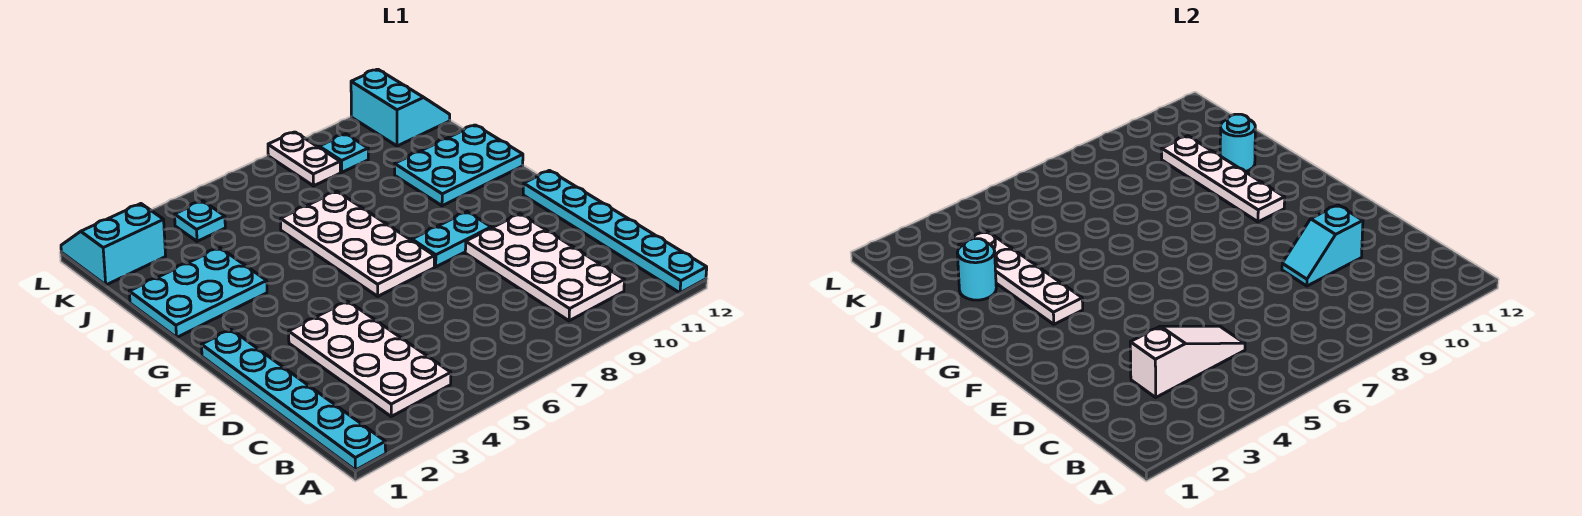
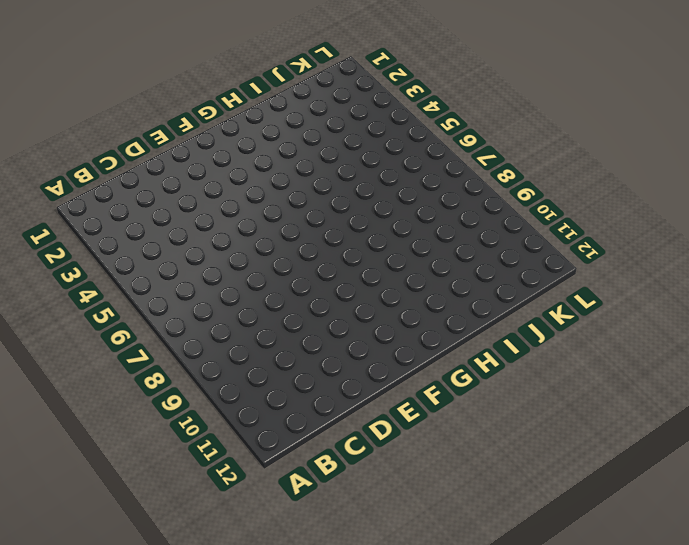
none -> cyan plate A1:F1 level 1
none -> cyan plate A12:F12 level 1
none -> white plate B3:E4 level 1

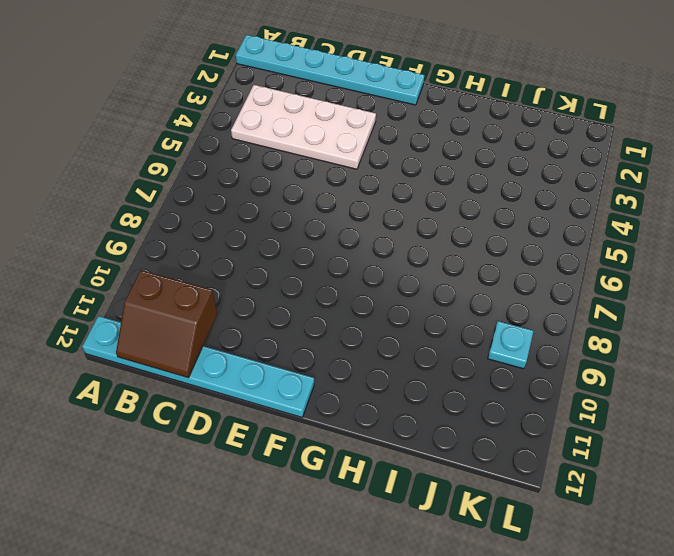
brown slope B11:C12 level 2 top 11 -> none
none -> white plate B9:E10 level 1
none -> white plate F6:I7 level 1
none -> cyan plate F8:F9 level 1

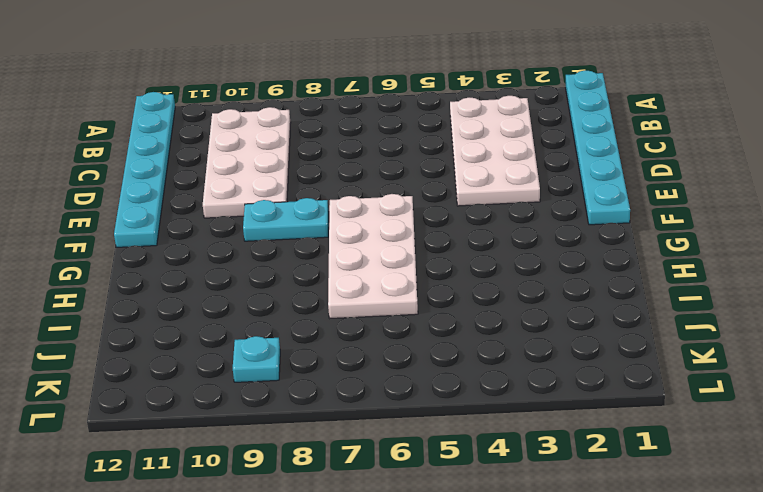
none -> cyan plate H1:I3 level 1
none -> cyan plate H10:I12 level 1
none -> cyan slope K1:L2 level 1 top K

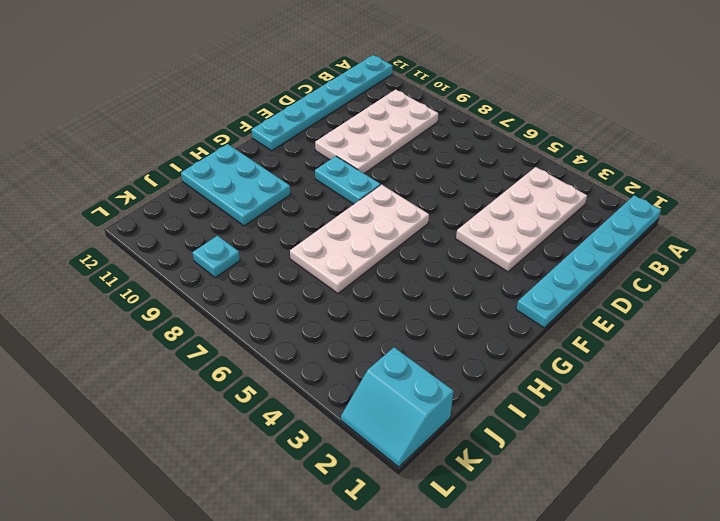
none -> cyan plate H1:I3 level 1
none -> cyan plate K4 level 1
none -> white plate K8:L8 level 1

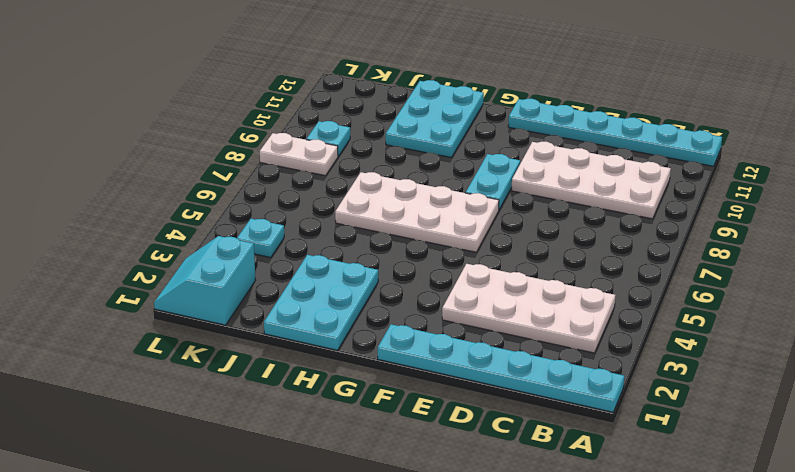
none -> cyan slope K11:L12 level 1 top 11
none -> white slope C3:C5 level 2 top 3
none -> cyan slope D9:D10 level 2 top 10

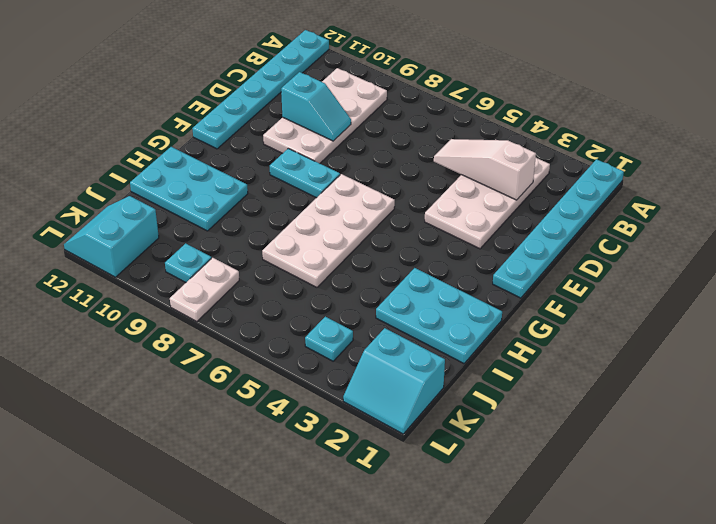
none -> white plate G3:J3 level 2
none -> white plate G10:J10 level 2
none -> cyan round brick I2 level 2

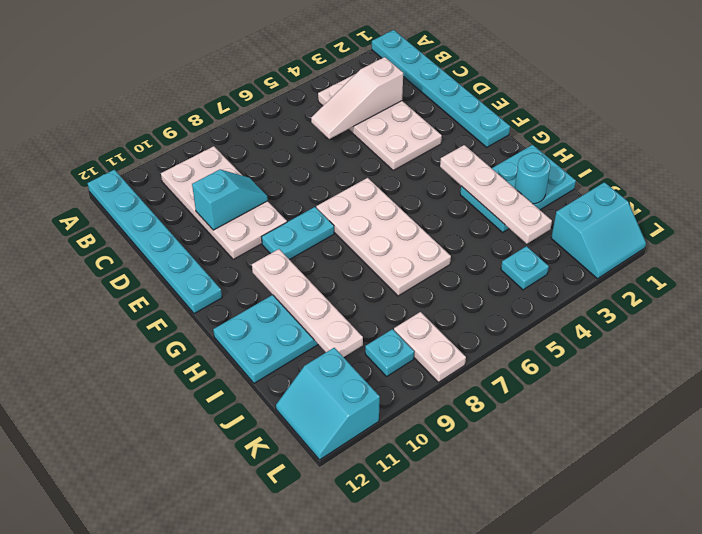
none -> cyan round brick I11 level 2

